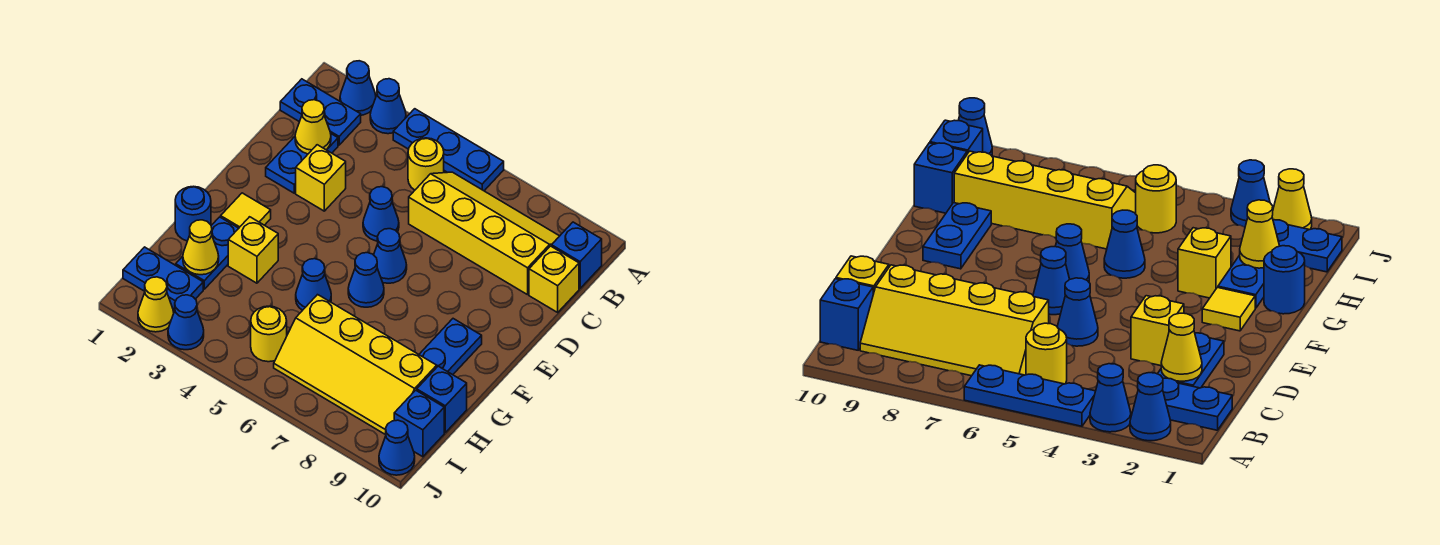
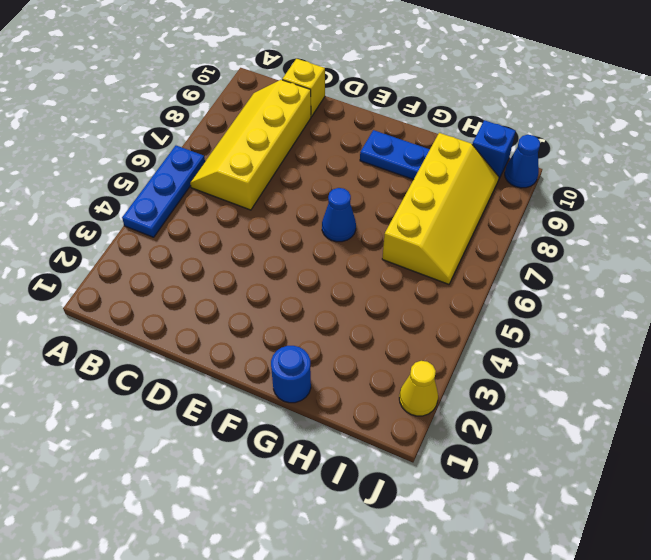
none -> blue cone A2 level 1
none -> blue cone A3 level 1
none -> blue plate B1:B2 level 1

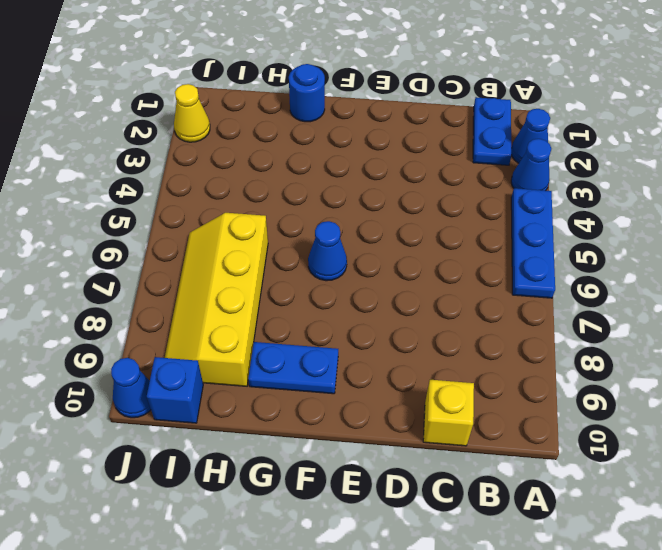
none -> yellow round brick B5 level 1
none -> yellow slope B6:C9 level 1 top C
none -> blue brick B10 level 1

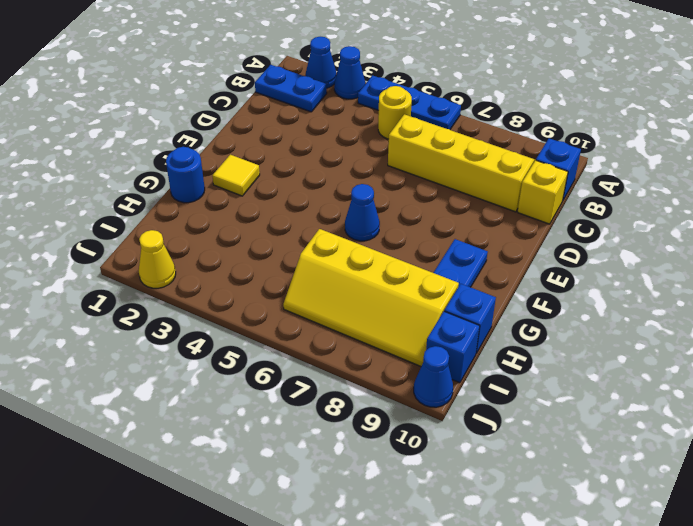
none -> blue plate C2:D2 level 1
none -> yellow brick D3 level 1
none -> blue cone D5 level 1

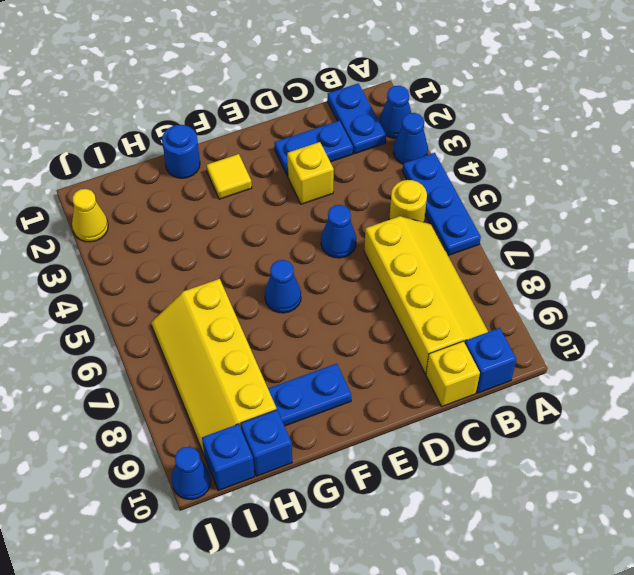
none -> blue cone E6 level 1
none -> blue plate G2:H2 level 1
none -> yellow brick G3 level 1

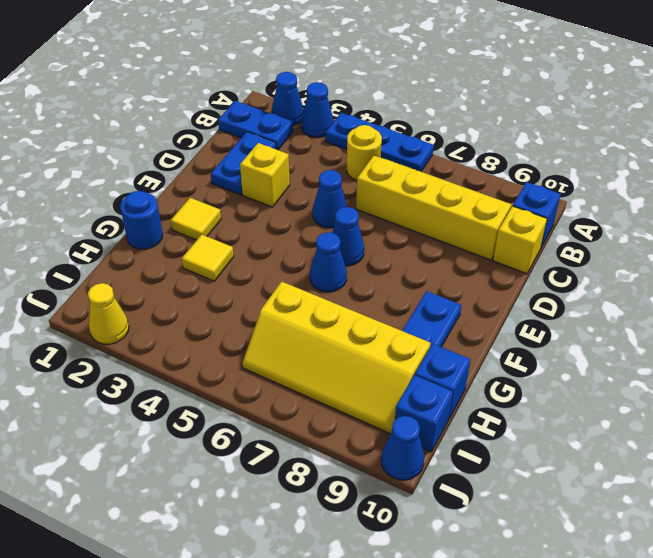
yellow tile G3 level 1 -> yellow brick G3 level 1
none -> blue plate G2:H2 level 1
none -> blue cone G5 level 1
none -> blue plate I1:I2 level 1

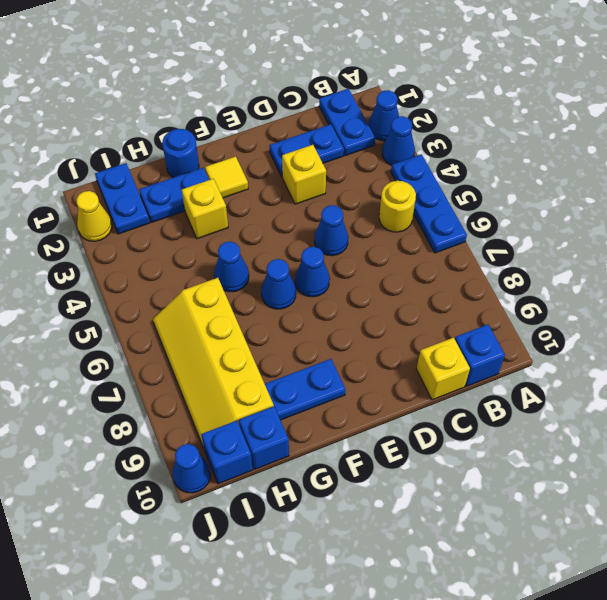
none -> yellow slope B6:C9 level 1 top C
none -> yellow round brick I5 level 1
none -> blue cone J3 level 1

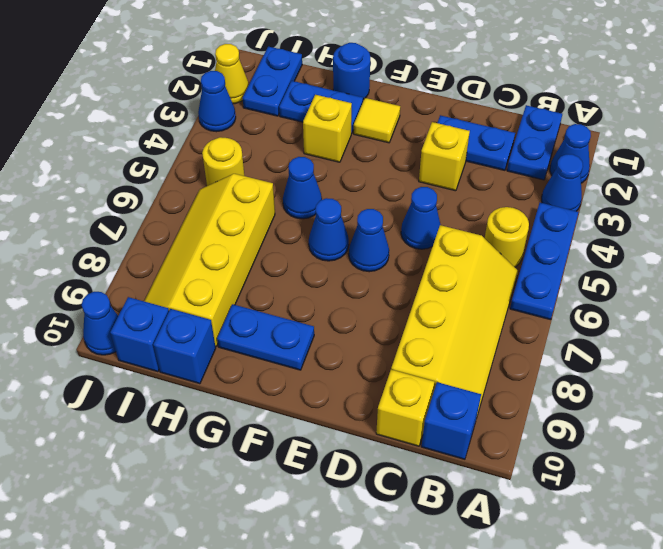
none -> yellow cone C2 level 2
none -> yellow cone H2 level 2

